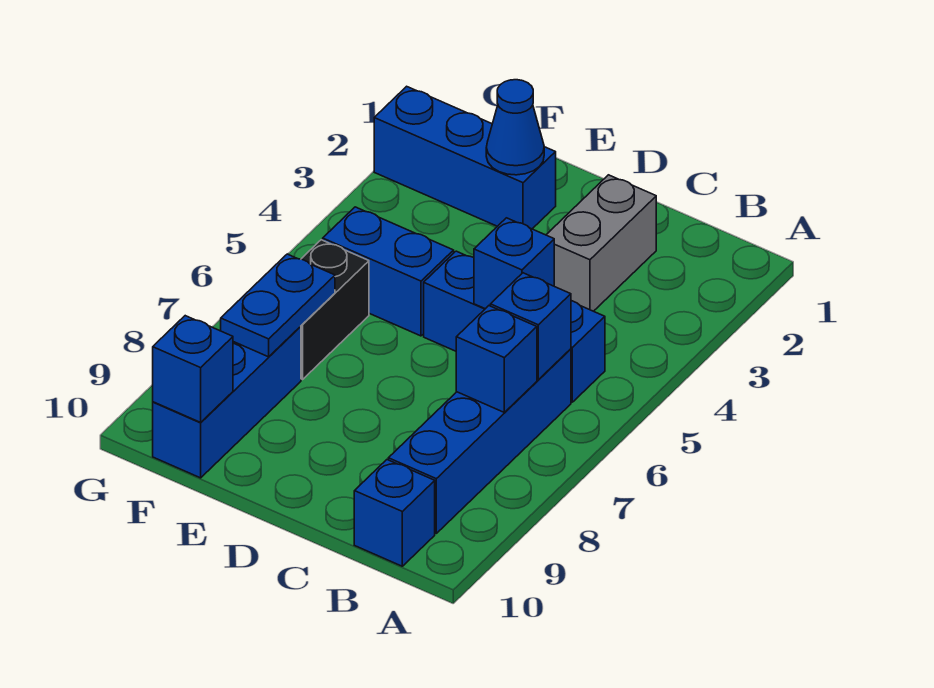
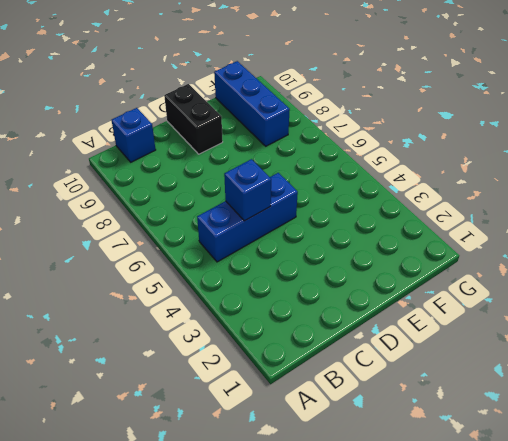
black brick D9:D10 level 1 -> black brick F6:F7 level 1
none -> blue brick B6:B9 level 1
none -> grey brick C2:C3 level 1
none -> blue brick E2:G2 level 1

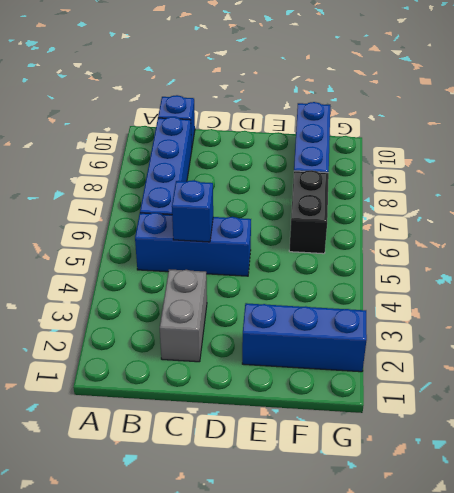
none -> blue brick E5:F5 level 1
none -> blue brick B6 level 2
none -> blue brick B7 level 2

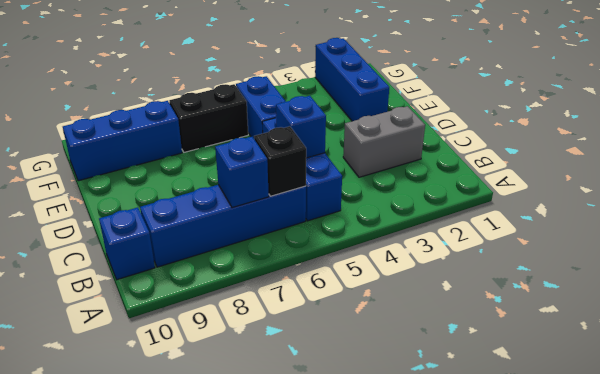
black brick B6 level 2 -> blue brick B6 level 2
none -> blue cone E2 level 2
none -> blue plate F7:F8 level 2
none -> blue brick F10 level 2

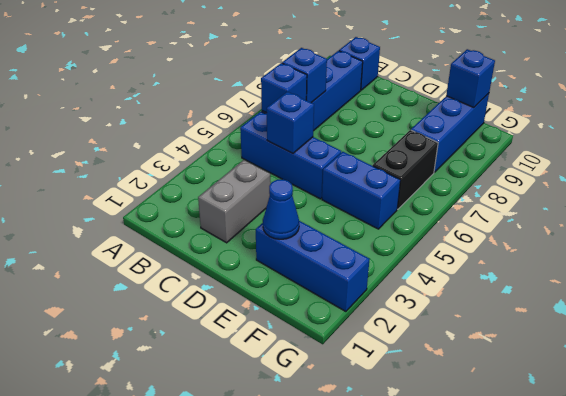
none -> blue plate F7:F8 level 2

